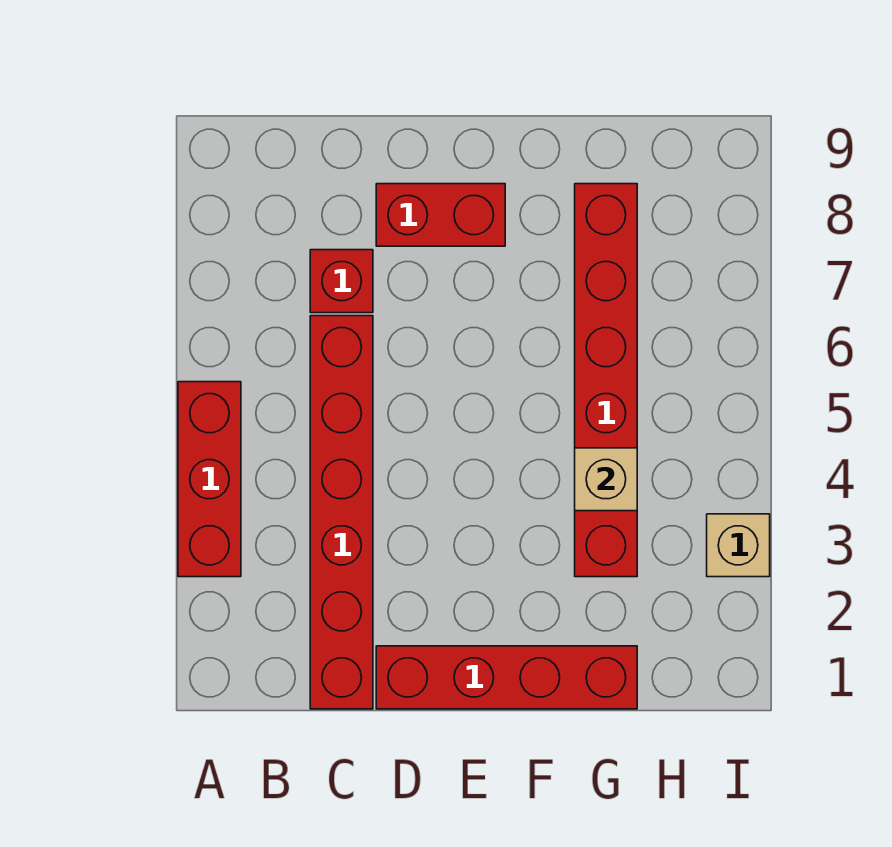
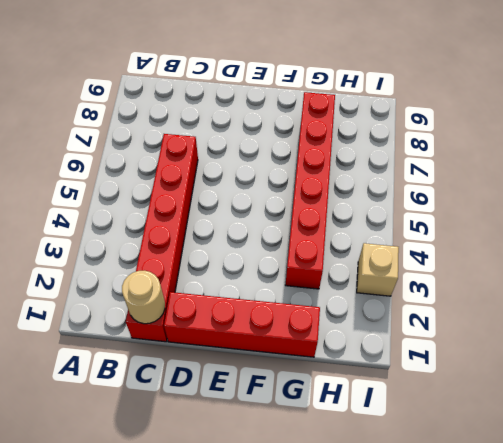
tan round brick C1 level 2 -> none
none -> red brick A3:A5 level 1
none -> red brick C7 level 1

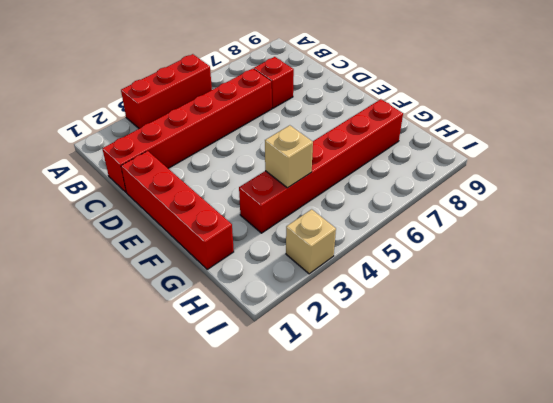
none -> red brick D8:E8 level 1

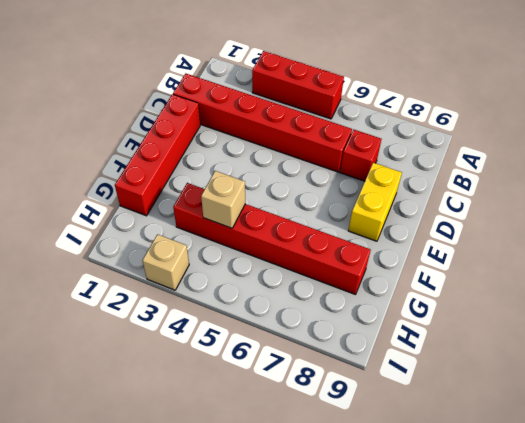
yellow brick D8:E8 level 1 -> red brick D8:E8 level 1

